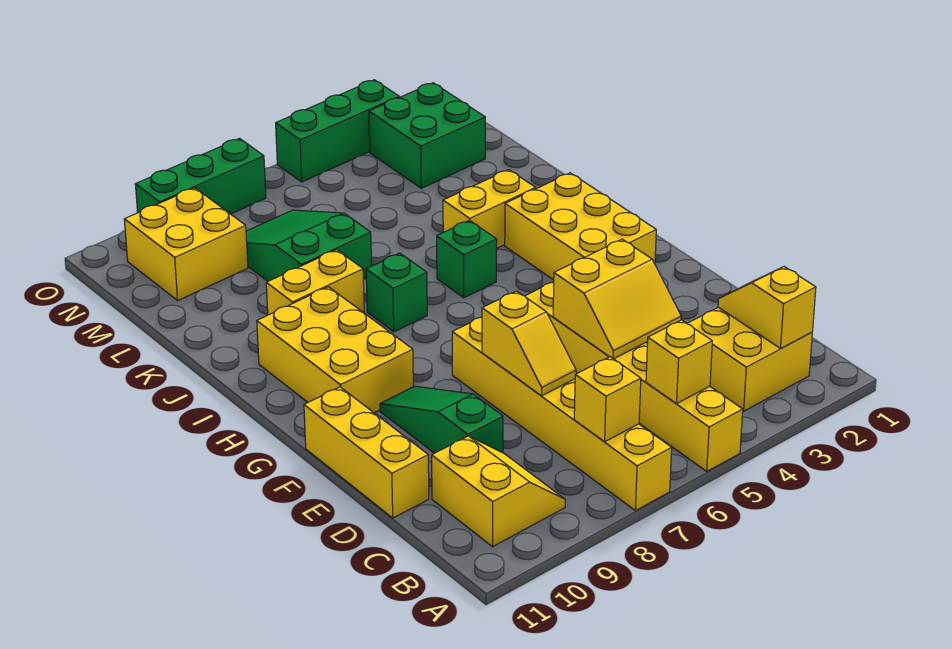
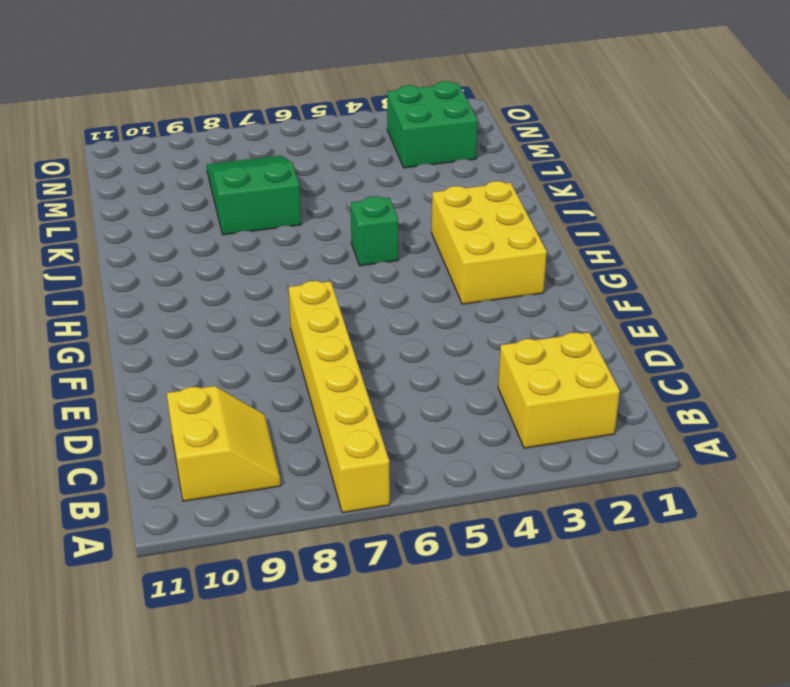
none -> yellow brick A5:F5 level 1
none -> green slope D9:F9 level 1 top D
none -> yellow brick D11:F11 level 1

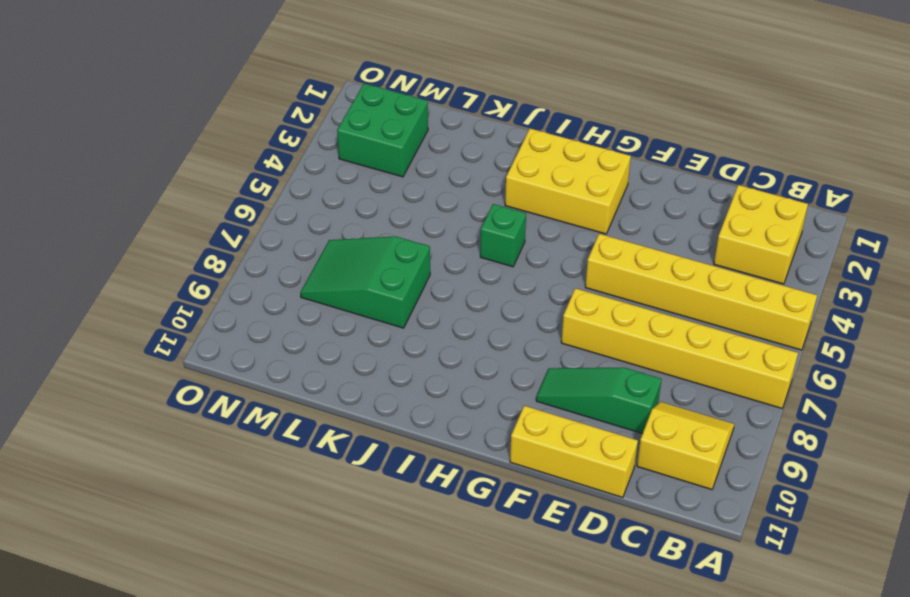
none -> yellow brick G9:I10 level 1
none -> green brick I7 level 1
none -> yellow brick J3:J4 level 1

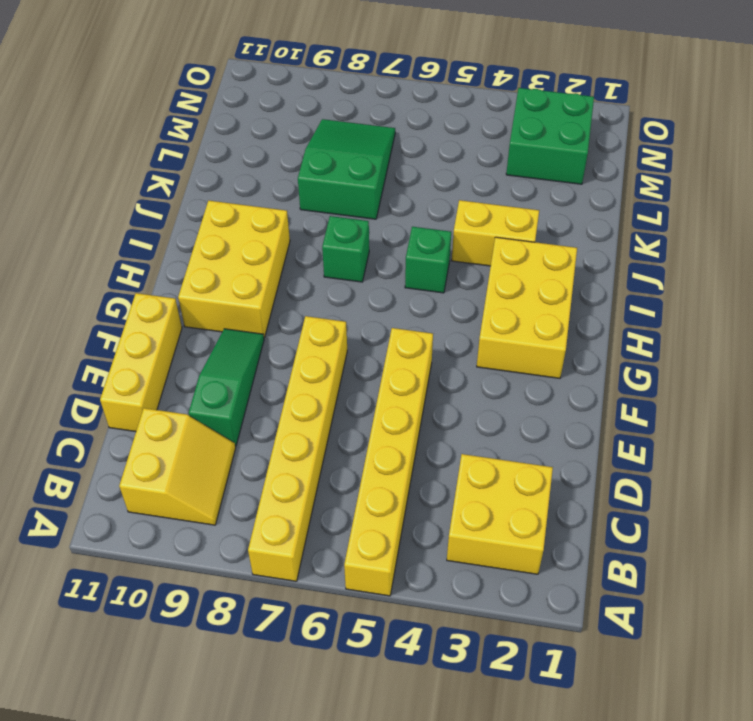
none -> yellow brick J8:J9 level 1
none -> yellow brick M9:N10 level 1
none -> green brick O3:O5 level 1

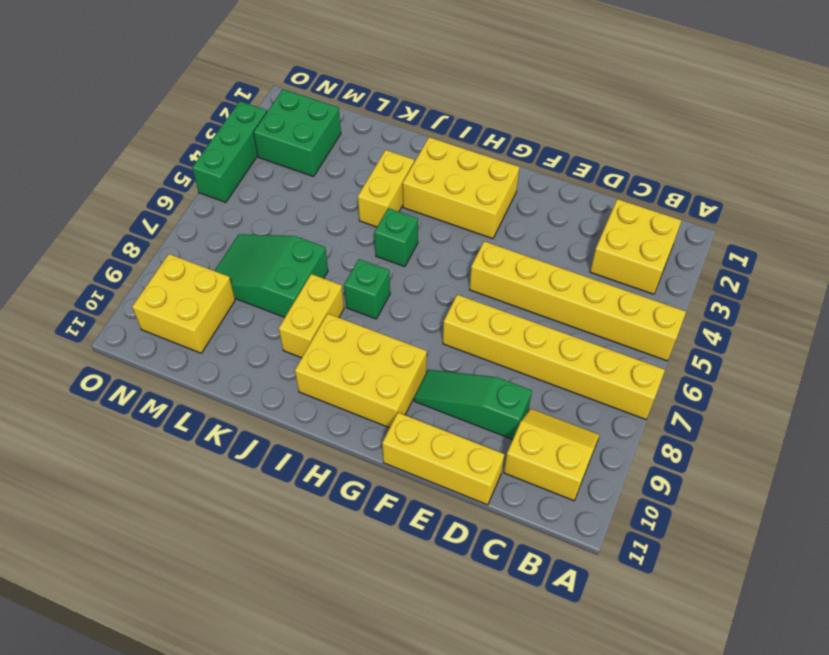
none -> green brick O7:O9 level 1
none -> yellow slope B2:C2 level 2 top B
none -> yellow brick B5 level 2

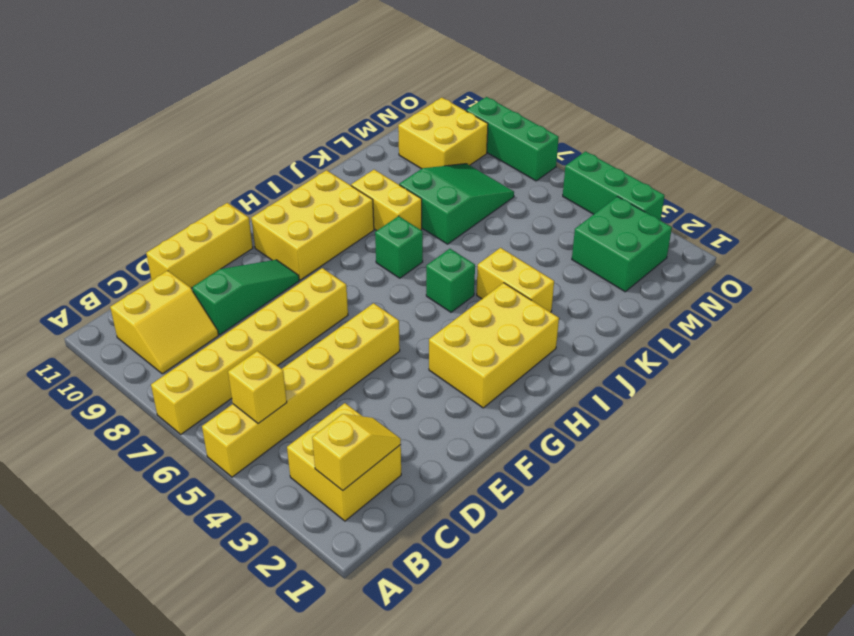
none -> yellow brick B7 level 2
none -> yellow slope D4:E5 level 2 top E
none -> yellow slope D7:E7 level 2 top E

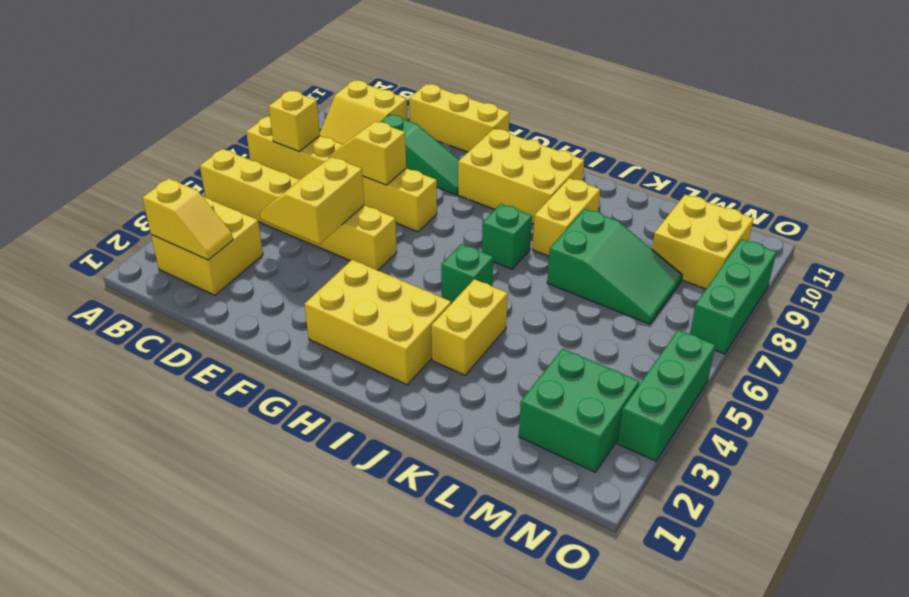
none -> yellow brick B5 level 2

